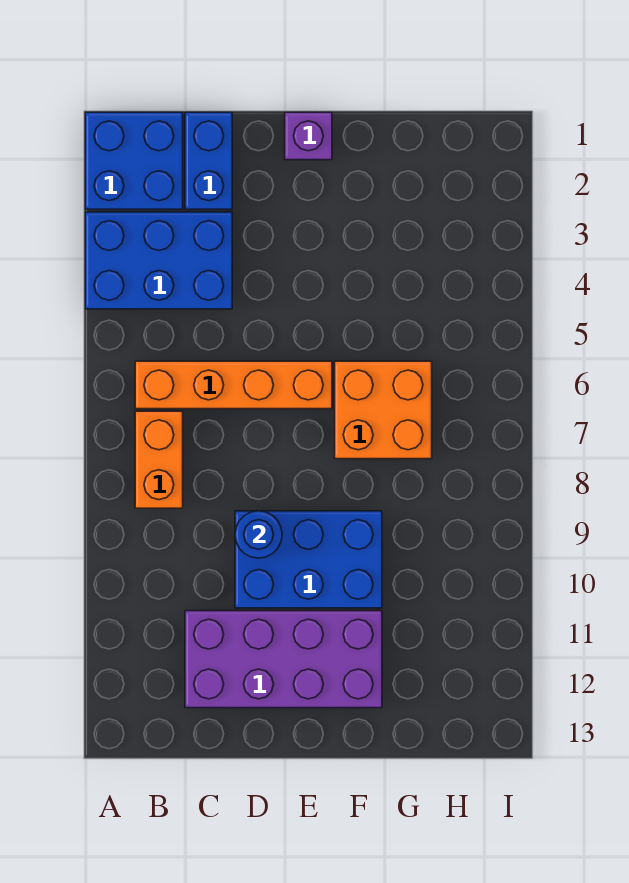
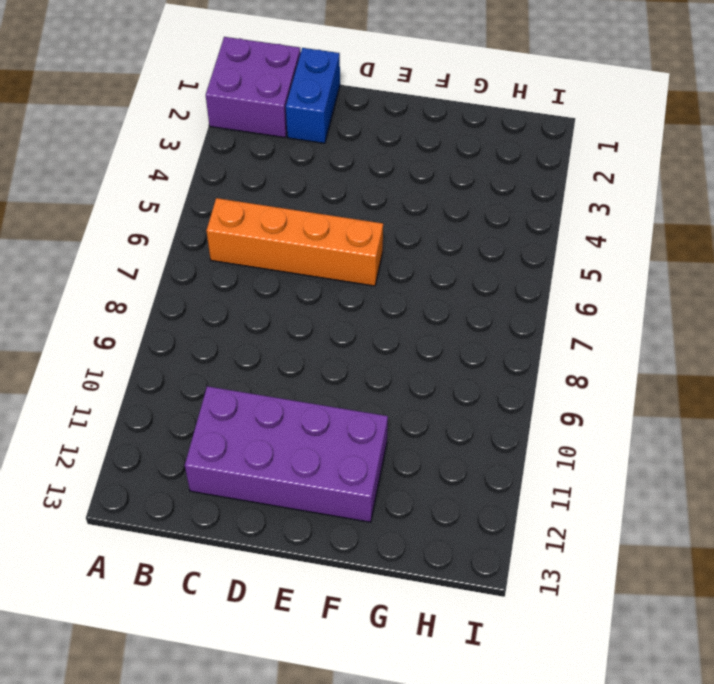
purple brick A1:B2 level 1 -> blue brick A1:B2 level 1
none -> blue brick A3:C4 level 1
none -> orange brick B7:B8 level 1

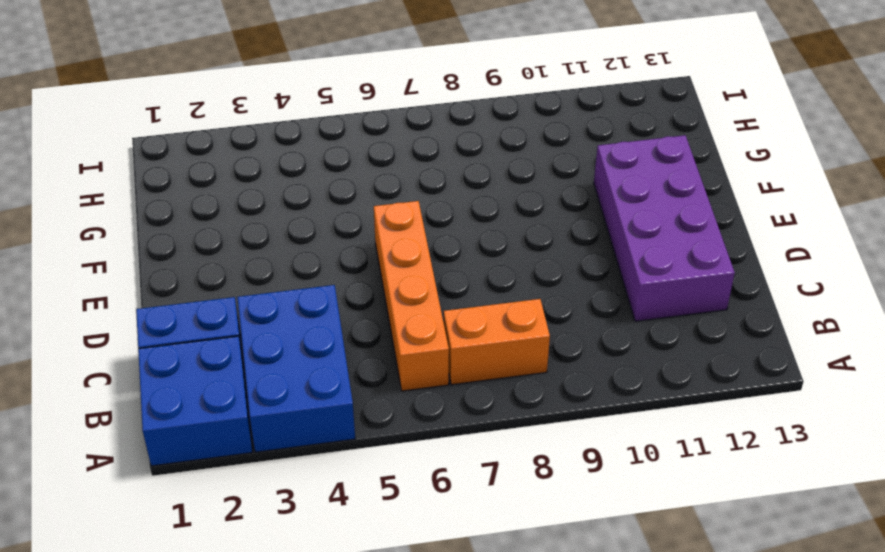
none -> blue brick D9:F10 level 1
none -> purple brick E1 level 1

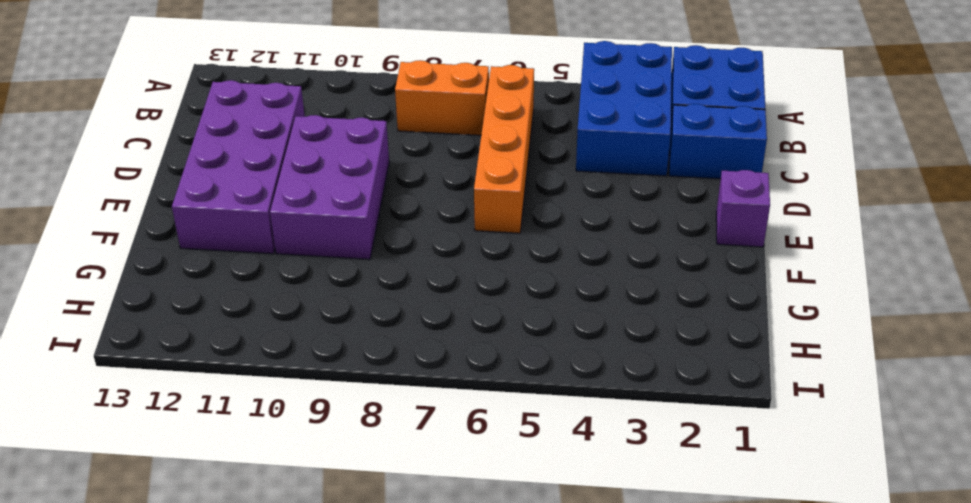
purple brick D9:F10 level 1 -> blue brick D9:F10 level 1
none -> orange brick F6:G7 level 1
none -> blue round brick D9 level 2

